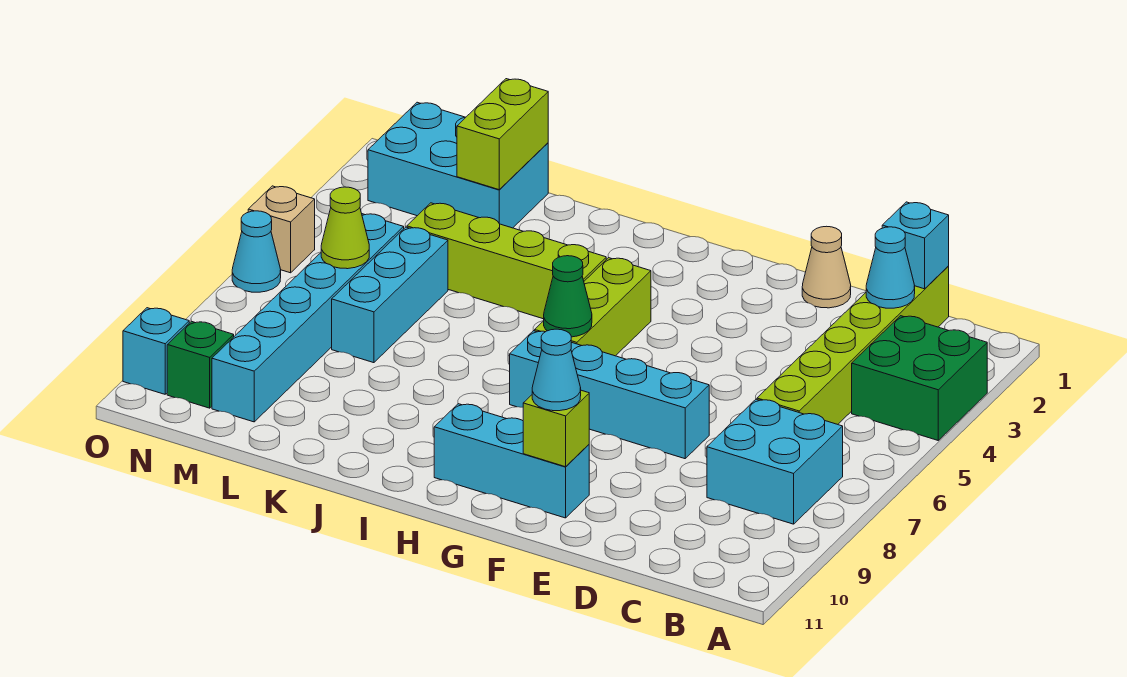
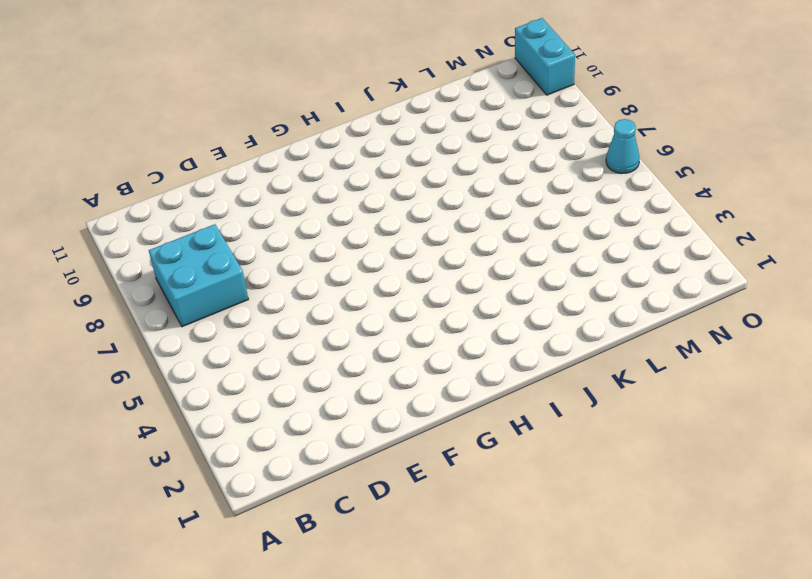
cyan brick O10:O11 level 1 -> cyan brick O10 level 1
none -> green brick A3:B4 level 1
none -> lime brick C1:C6 level 1
none -> tan cone E1 level 1

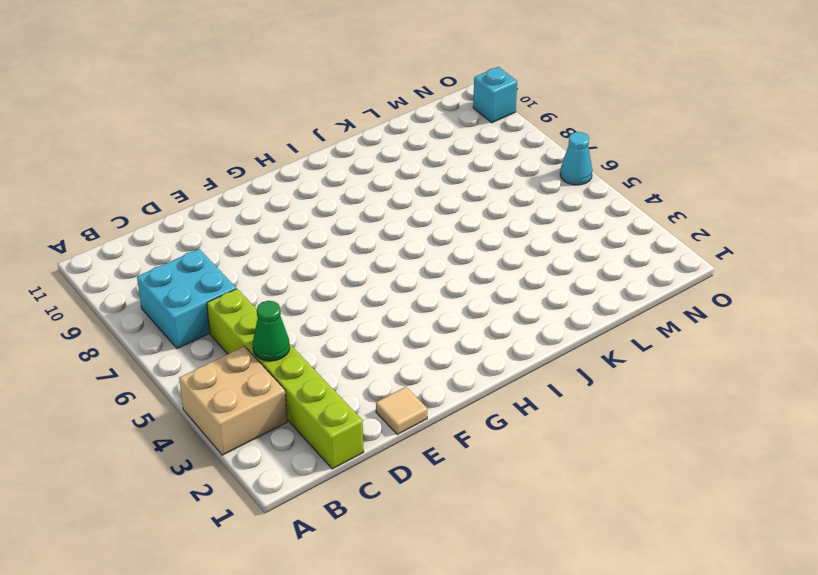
tan brick A3:B4 level 1 -> green brick A3:B4 level 1
green cone C4 level 2 -> green cone H6 level 2
tan tile E1 level 1 -> tan cone E1 level 1
none -> cyan brick E7:H7 level 1
none -> cyan brick F10:H10 level 1
none -> lime brick H4:H6 level 1

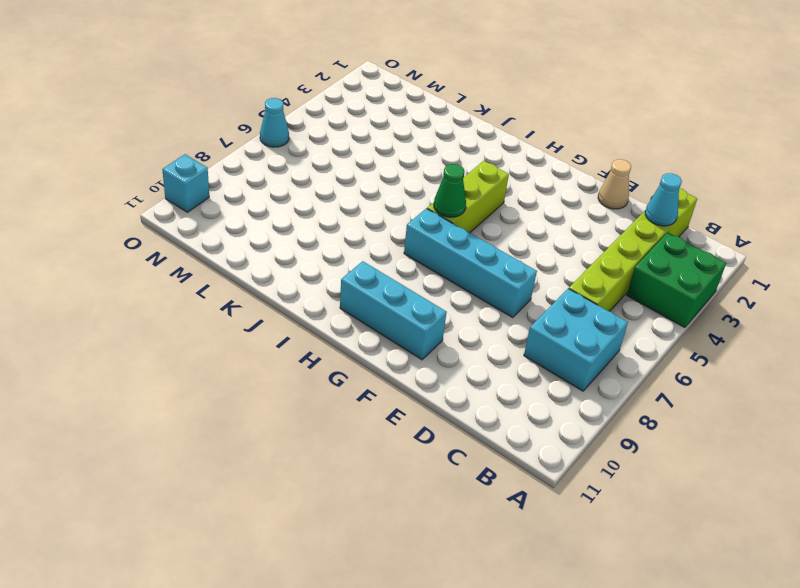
none -> lime brick I4:L4 level 1
none -> cyan brick L1:N2 level 1
none -> cyan brick L5:L7 level 1

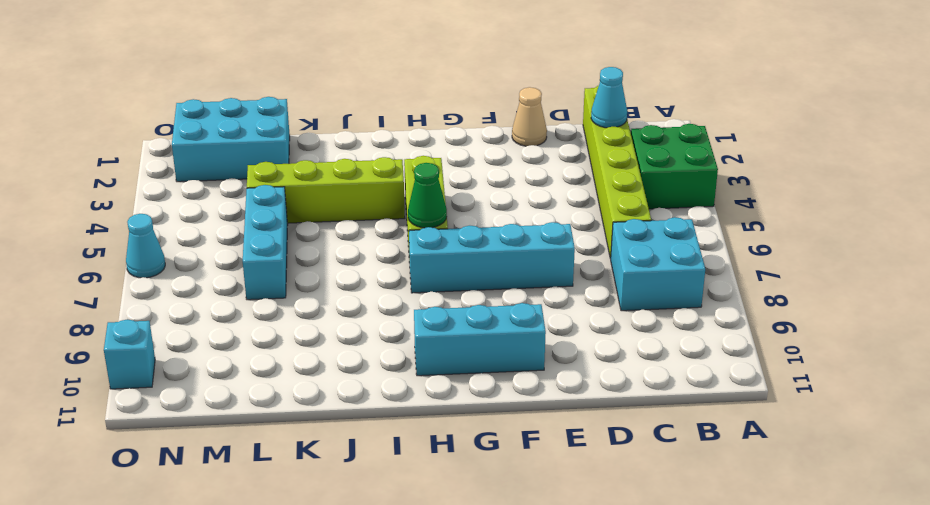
none -> cyan brick M5:M10 level 1
none -> green brick N10 level 1
none -> tan brick O5 level 1

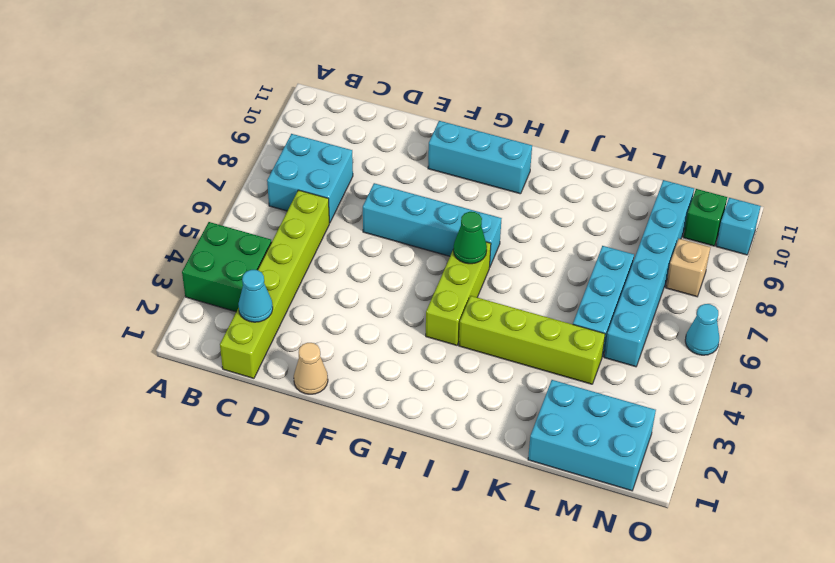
tan brick N8 level 1 -> tan brick O5 level 1
none -> cyan brick C1 level 2
none -> lime brick F10 level 2
none -> lime brick L1:L2 level 2

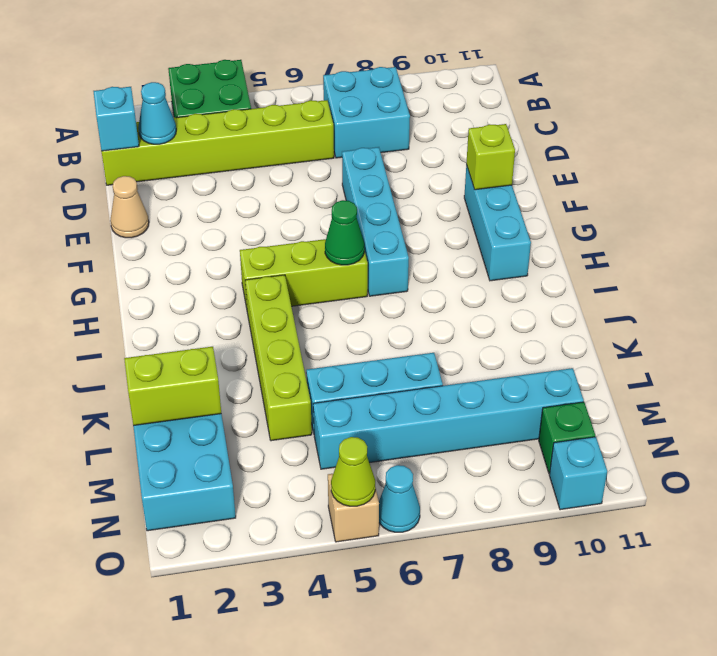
lime cone O5 level 2 -> lime cone M6 level 2
none -> cyan cone F10 level 3

